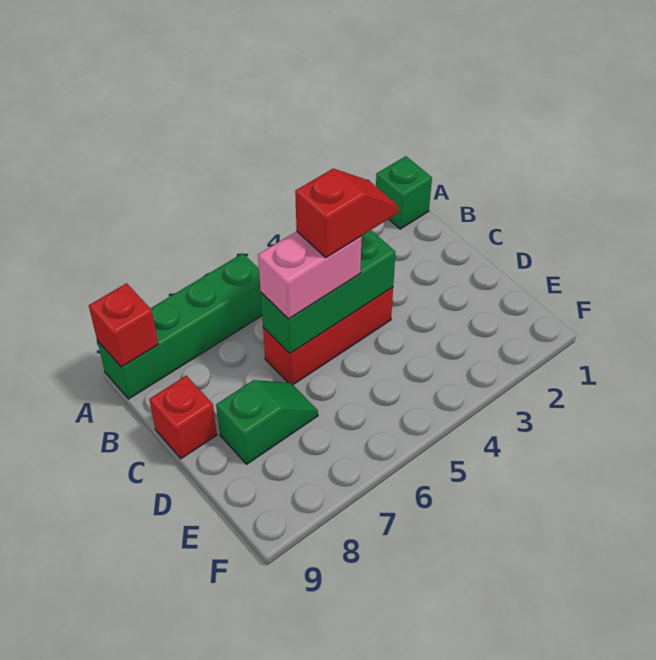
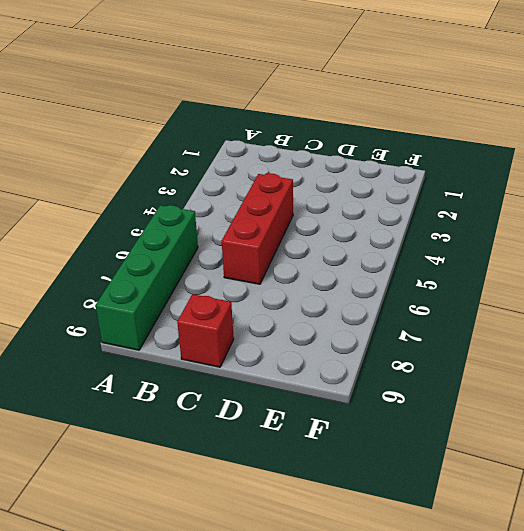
none -> green brick A1 level 1
none -> green slope D7:D8 level 1 top 8

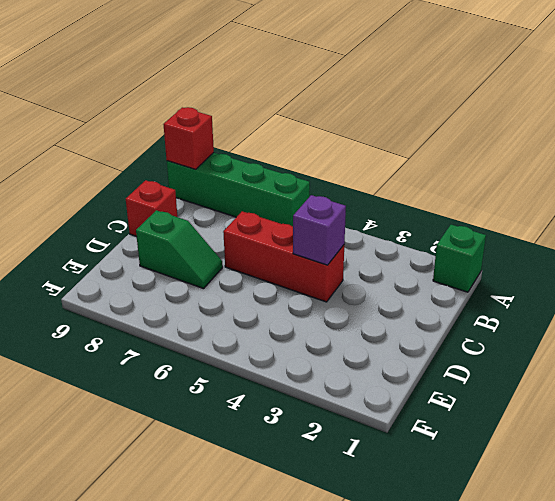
purple brick C4 level 2 -> green brick C4:C6 level 2
none -> pink brick C5:C6 level 3
none -> red slope C4:C5 level 4 top 5

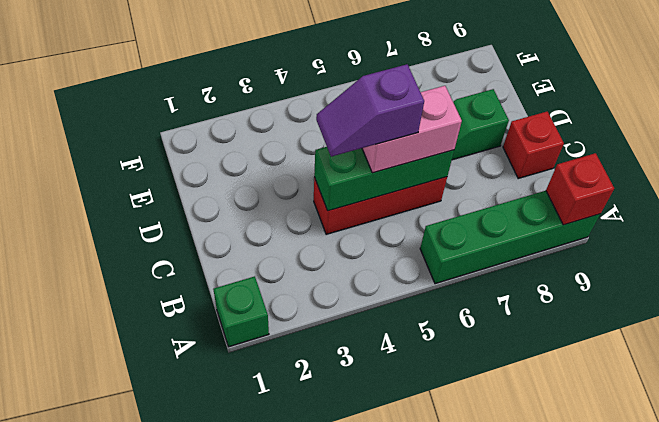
purple slope C4:C5 level 4 top 5 -> red slope C4:C5 level 4 top 5

